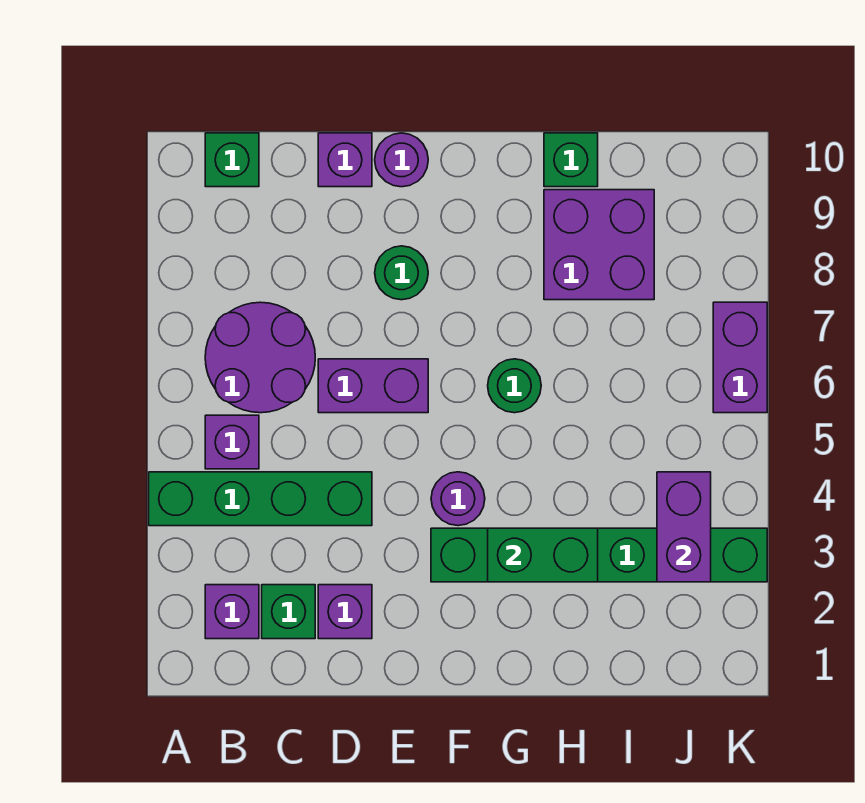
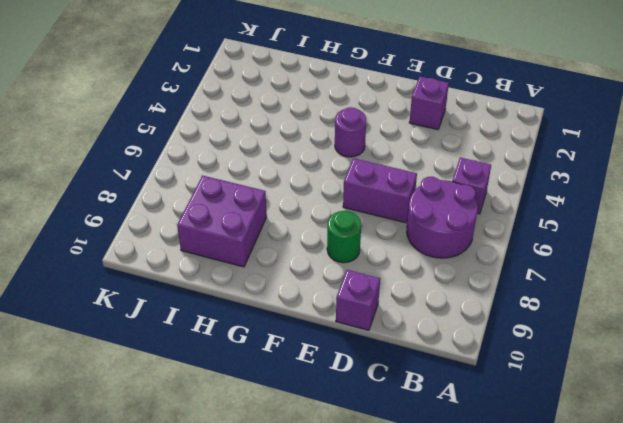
none -> green brick A4:D4 level 1
none -> purple brick B2 level 1
none -> green brick B10 level 1

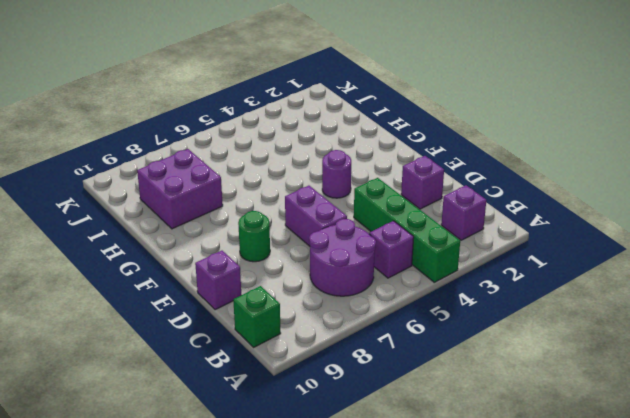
none -> green brick C2 level 1
none -> purple round brick E10 level 1
none -> green brick F3:K3 level 1

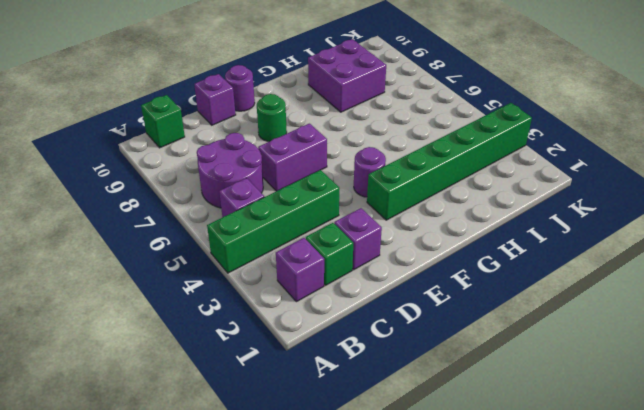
none -> green round brick G6 level 1
none -> green brick H10 level 1
none -> purple brick K6:K7 level 1

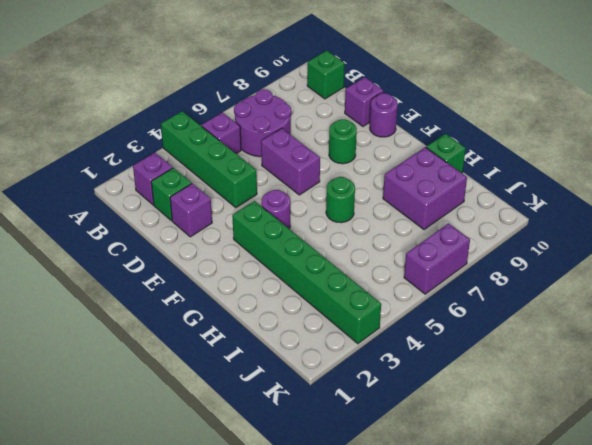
none -> green brick G3:H3 level 2
none -> purple brick J3:J4 level 2

